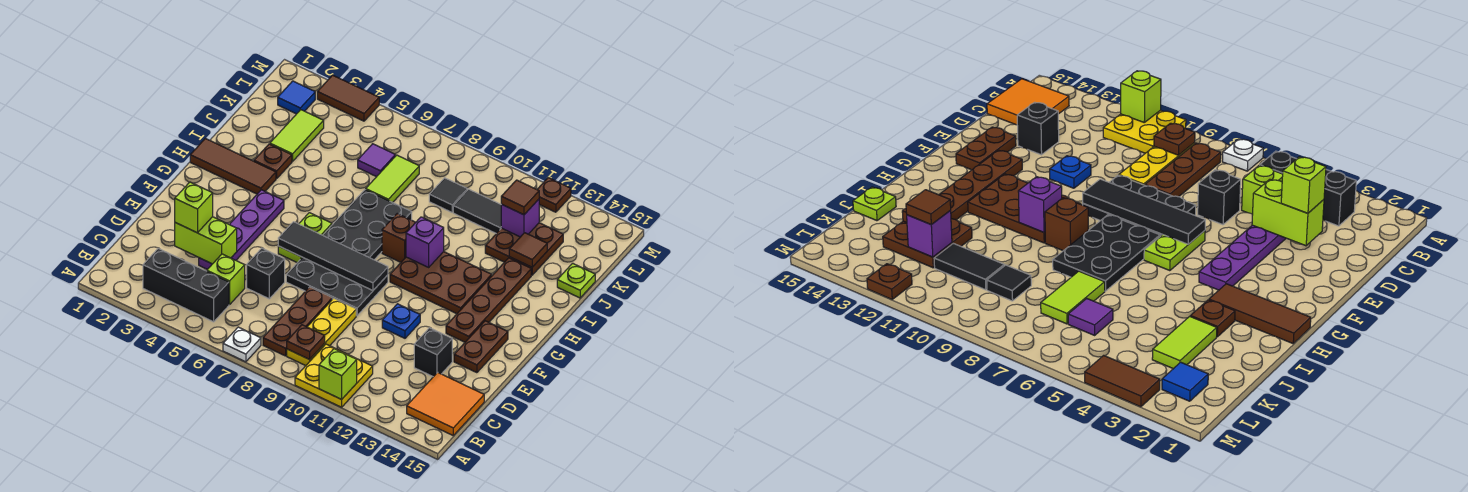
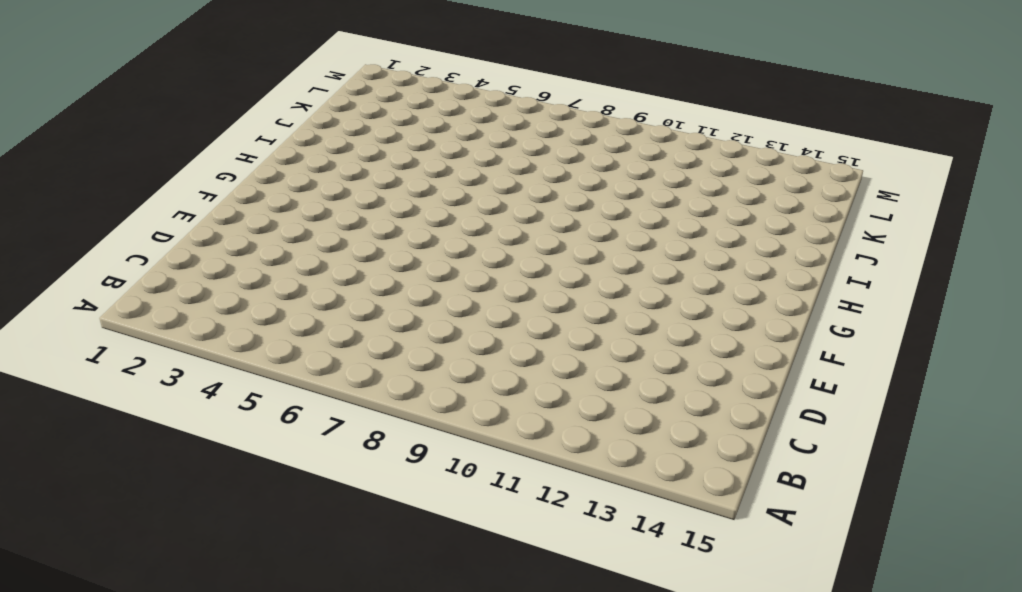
none -> white plate A7 level 1
none -> yellow plate A10:B11 level 1
none -> black brick B3:B5 level 1
none -> brown plate B8:D8 level 1

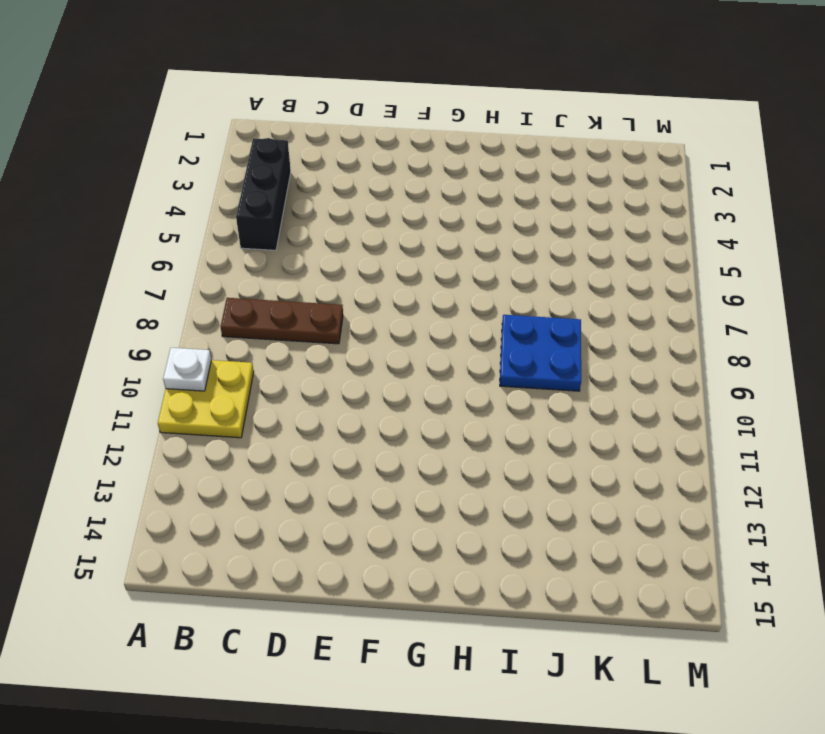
white plate A10 level 2 -> white plate A7 level 1
blue plate I8:J9 level 1 -> black plate G7:I8 level 1
none -> yellow plate B9:D9 level 1
none -> orange tile B14:C15 level 1
none -> lime brick C5 level 1
none -> purple plate D4:G4 level 1

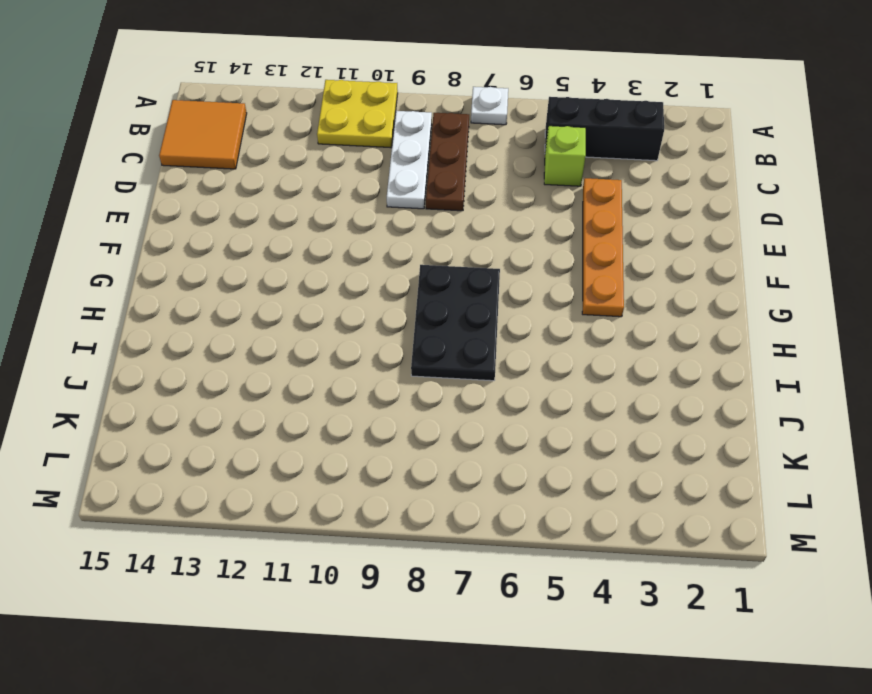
white plate B9:D9 level 1 -> yellow plate B9:D9 level 1
orange plate D4:G4 level 1 -> purple plate D4:G4 level 1
none -> black brick D6 level 1
none -> black brick D13 level 1
none -> black plate E7:F9 level 1
none -> blue plate E11 level 1

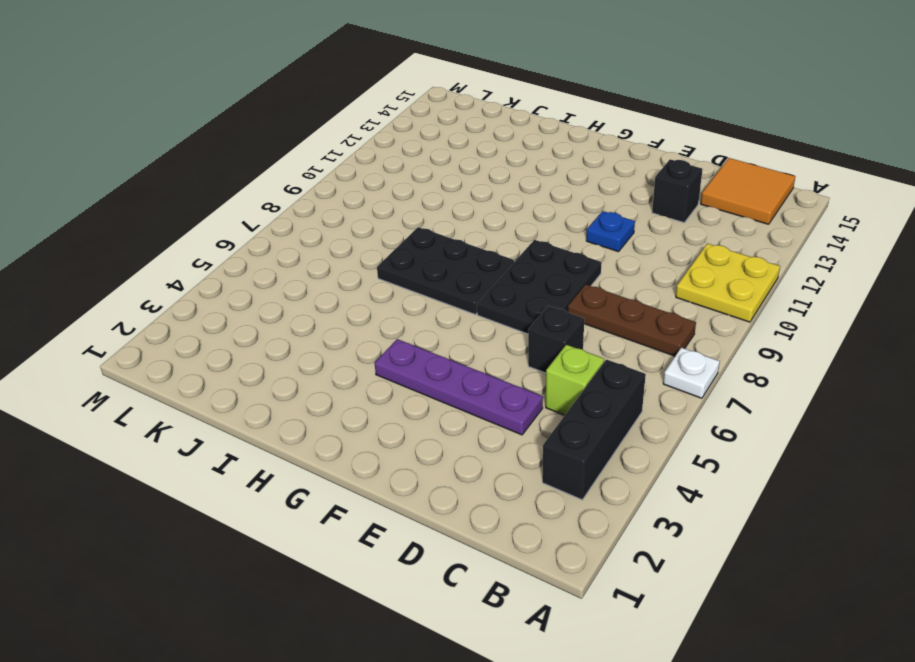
none -> yellow plate B9:D9 level 1
none -> brown plate E14:F14 level 1
none -> lime plate F6:G6 level 1
none -> brown plate F13:I13 level 1

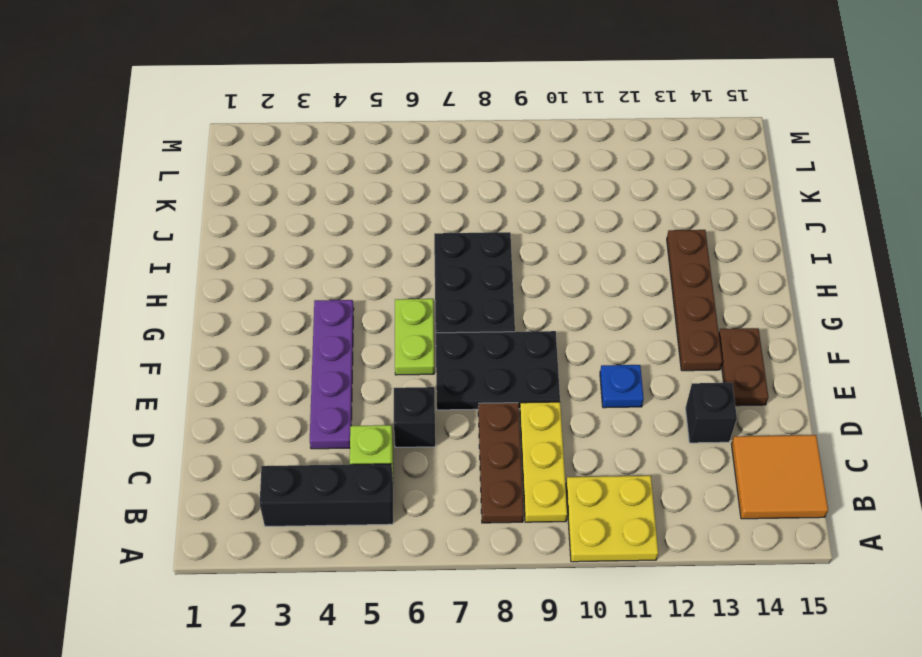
none -> white plate A7 level 1
none -> brown plate G10:H12 level 1
none -> brown tile H1:H3 level 1
none -> brown brick H9 level 1

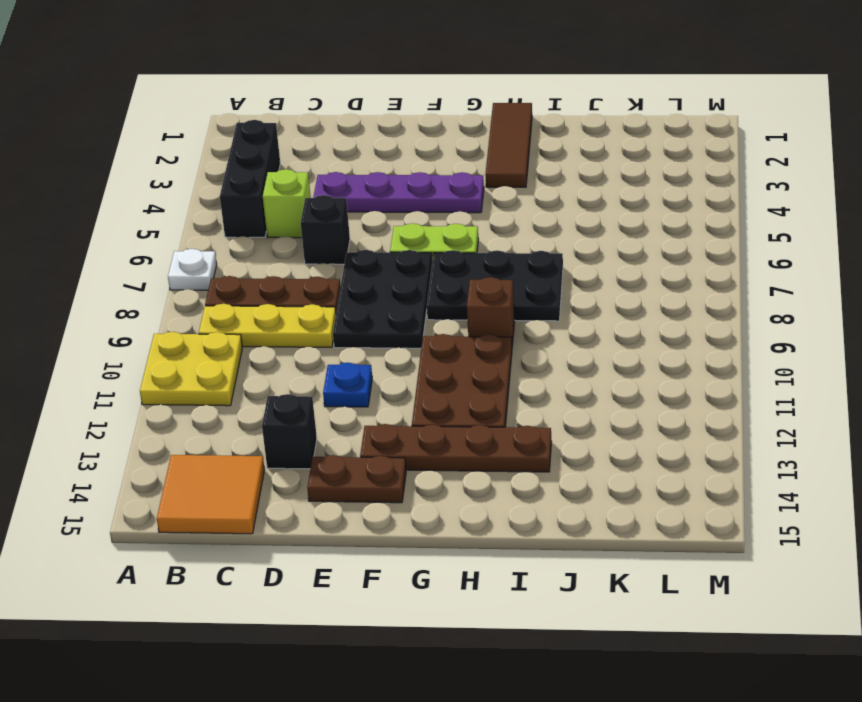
none -> brown plate I3 level 1
none -> lime tile J3:K3 level 1
none -> lime tile J7:K7 level 1
none -> brown plate J12:K13 level 1

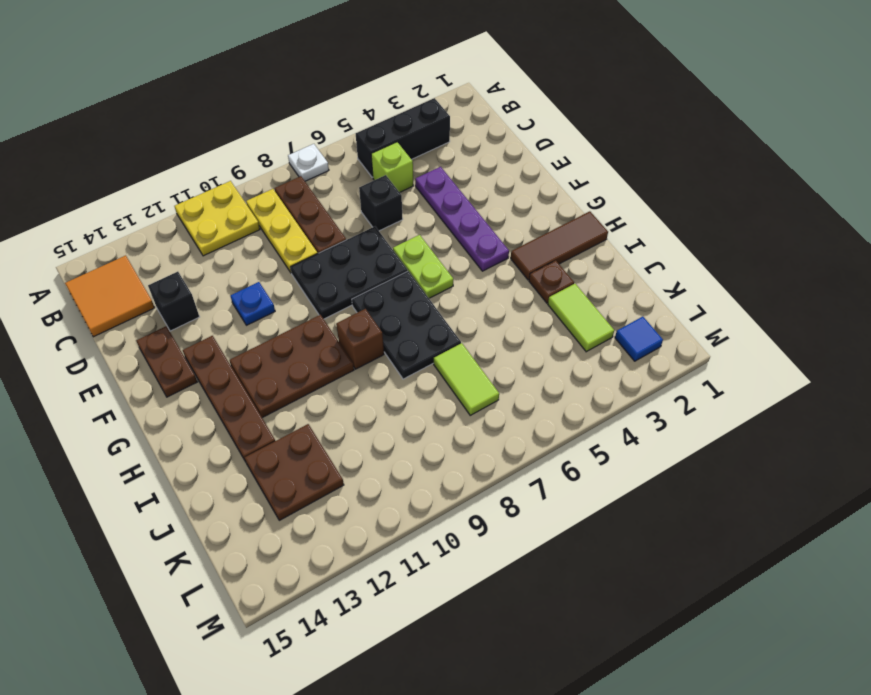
none -> lime plate J15 level 1
none -> purple tile K6 level 1
none -> black tile K9 level 1
none -> black tile K10:K11 level 1

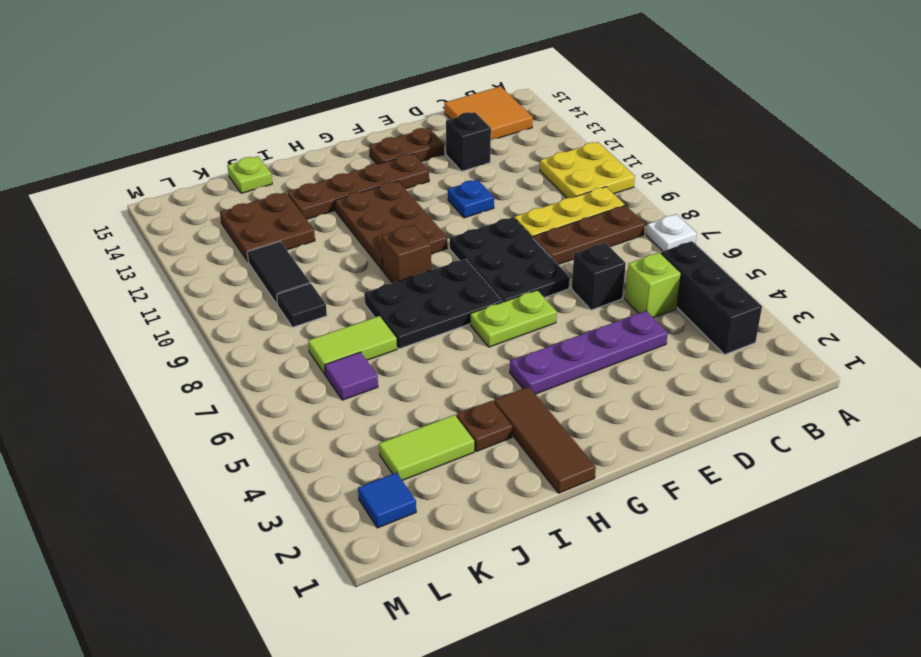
none -> brown tile M3:M4 level 1
none -> brown plate M12 level 1
none -> lime brick A11 level 2
none -> brown plate B9 level 2

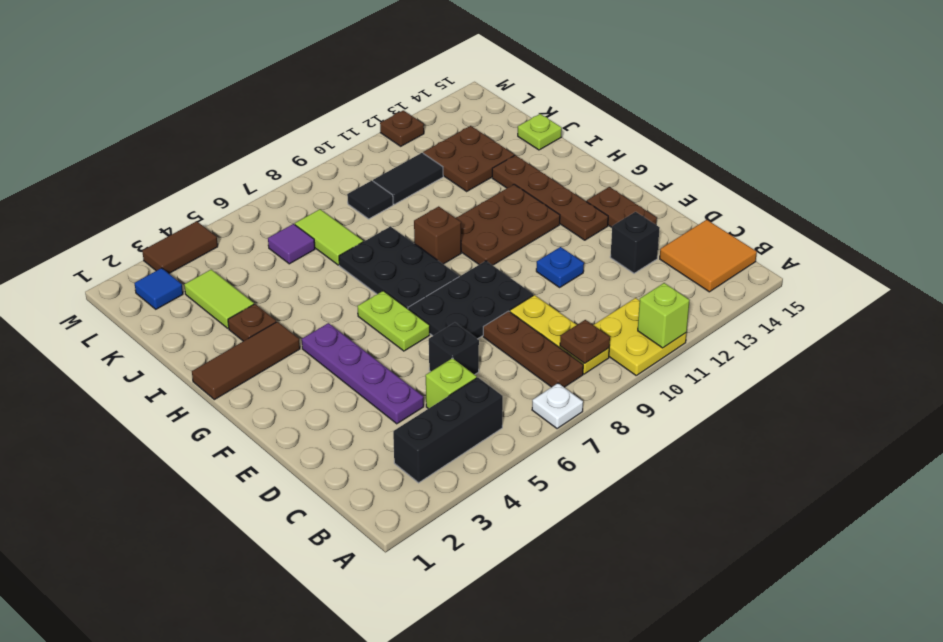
none -> lime brick D3:D4 level 2
none -> black tile F6:F9 level 2
none -> purple brick H10 level 2
none -> brown tile J13 level 2

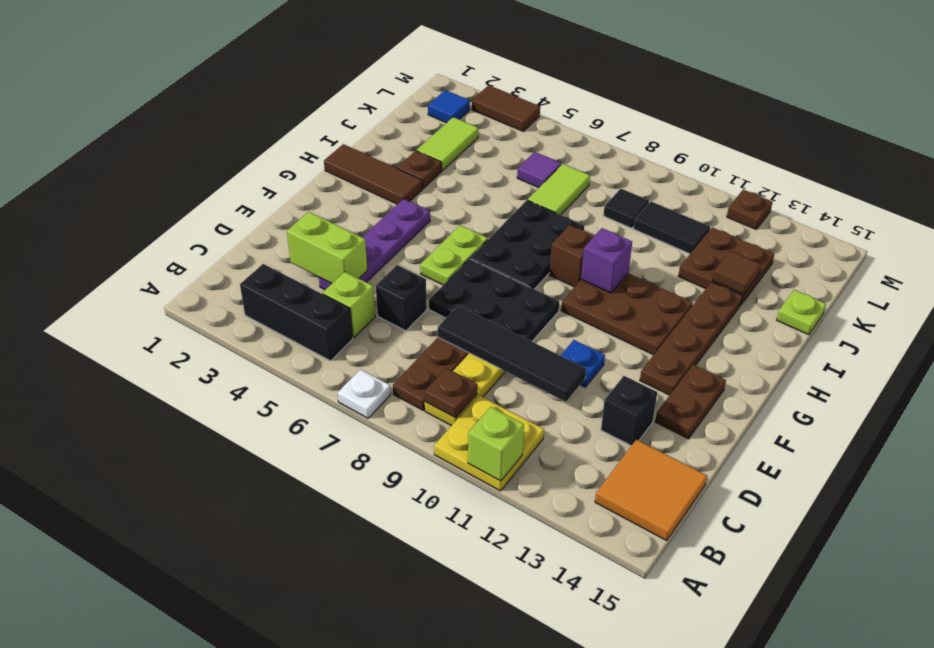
black tile D8:D11 level 2 -> black tile F6:F9 level 2
none -> purple brick K12 level 2
none -> lime brick D3 level 3
none -> brown tile K12 level 3

